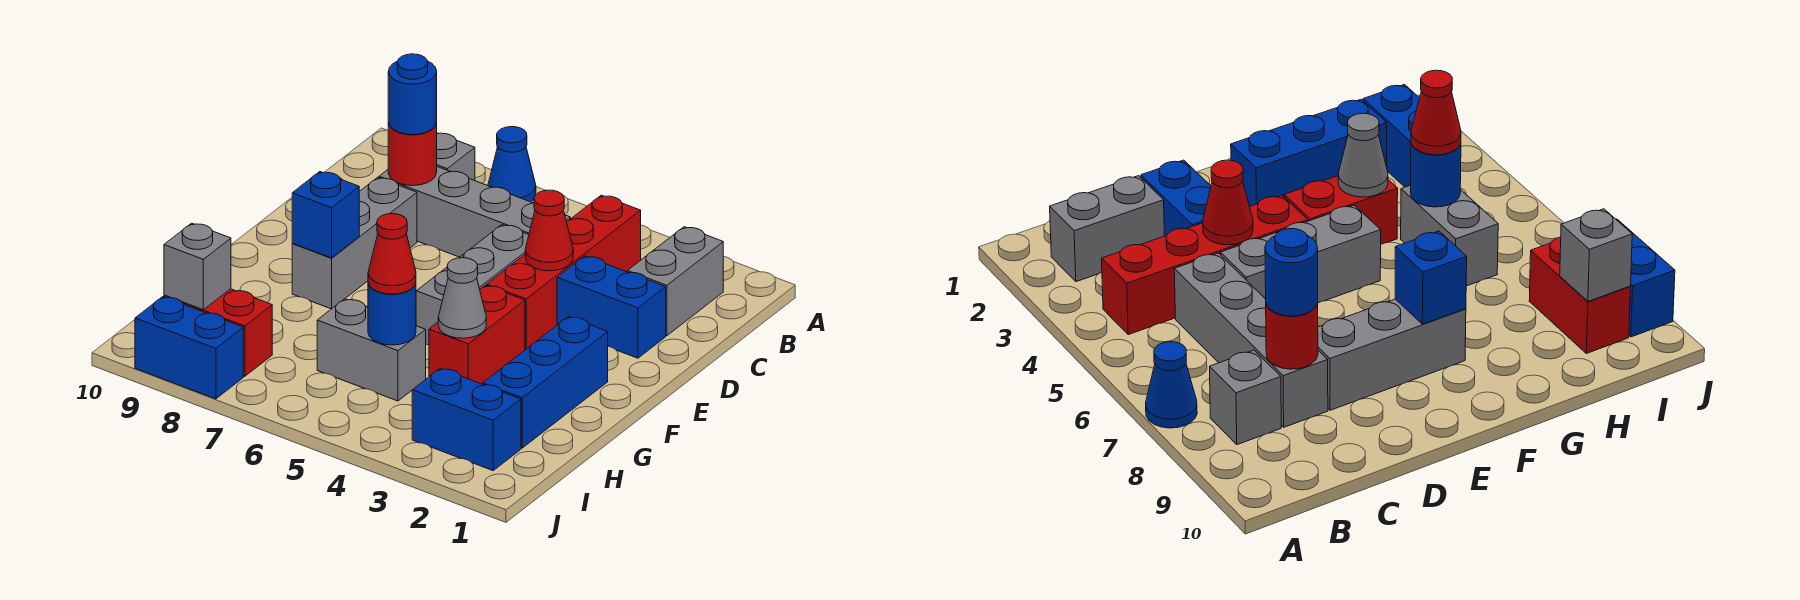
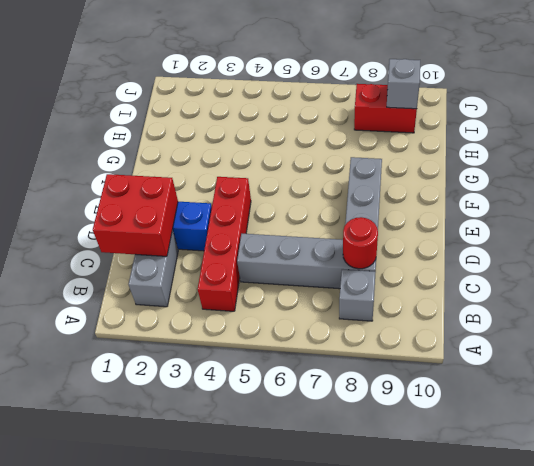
red brick C1:D2 level 2 -> none
none -> blue cone A7 level 1
none -> grey brick D5:F5 level 1
none -> blue brick F2:H2 level 1

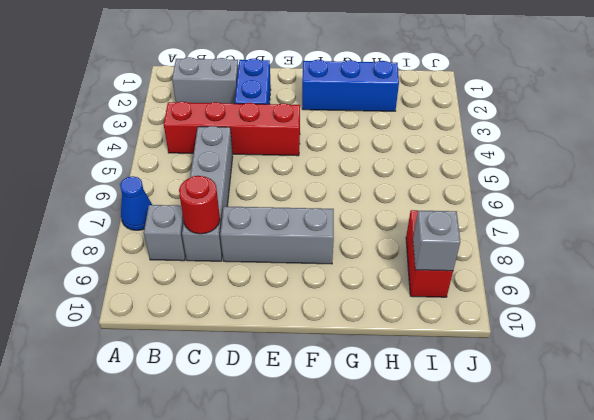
none -> grey brick D5:F5 level 1
none -> red brick F4:G4 level 1
none -> grey brick H5:H6 level 1

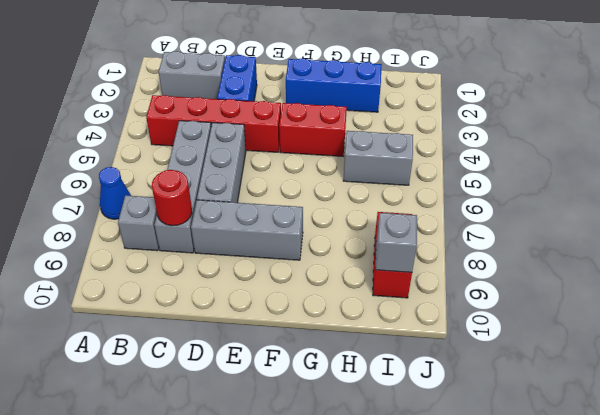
grey brick D5:D7 level 1 -> grey brick D5:F5 level 1
grey brick H5:I5 level 1 -> grey brick H5:H6 level 1
none -> blue brick I2:I3 level 1
none -> blue brick J8:J9 level 1
none -> red cone D4 level 2

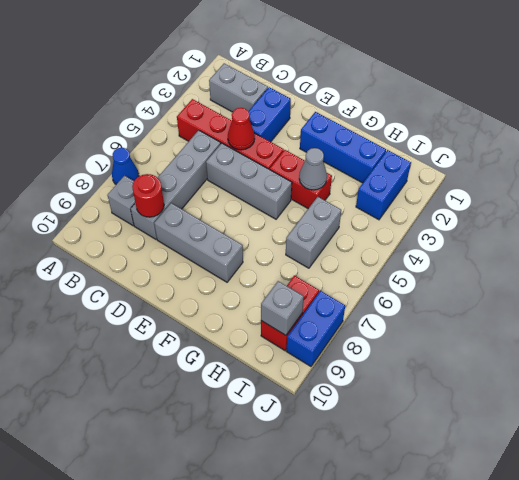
none -> blue brick F8 level 2
none -> blue round brick H5 level 2
none -> blue round brick C8 level 3

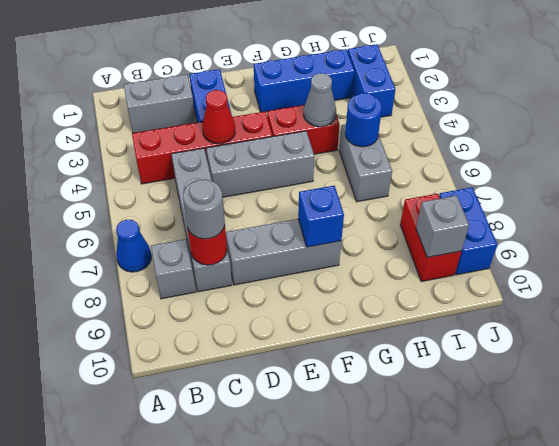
grey round brick C8 level 3 -> blue round brick C8 level 3
none -> red cone H5 level 3

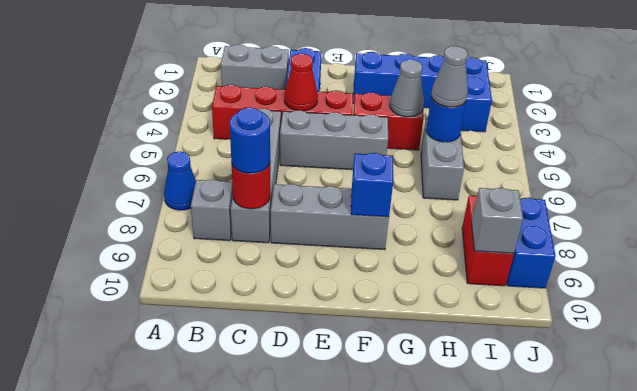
grey cone H5 level 3 -> red cone H5 level 3

